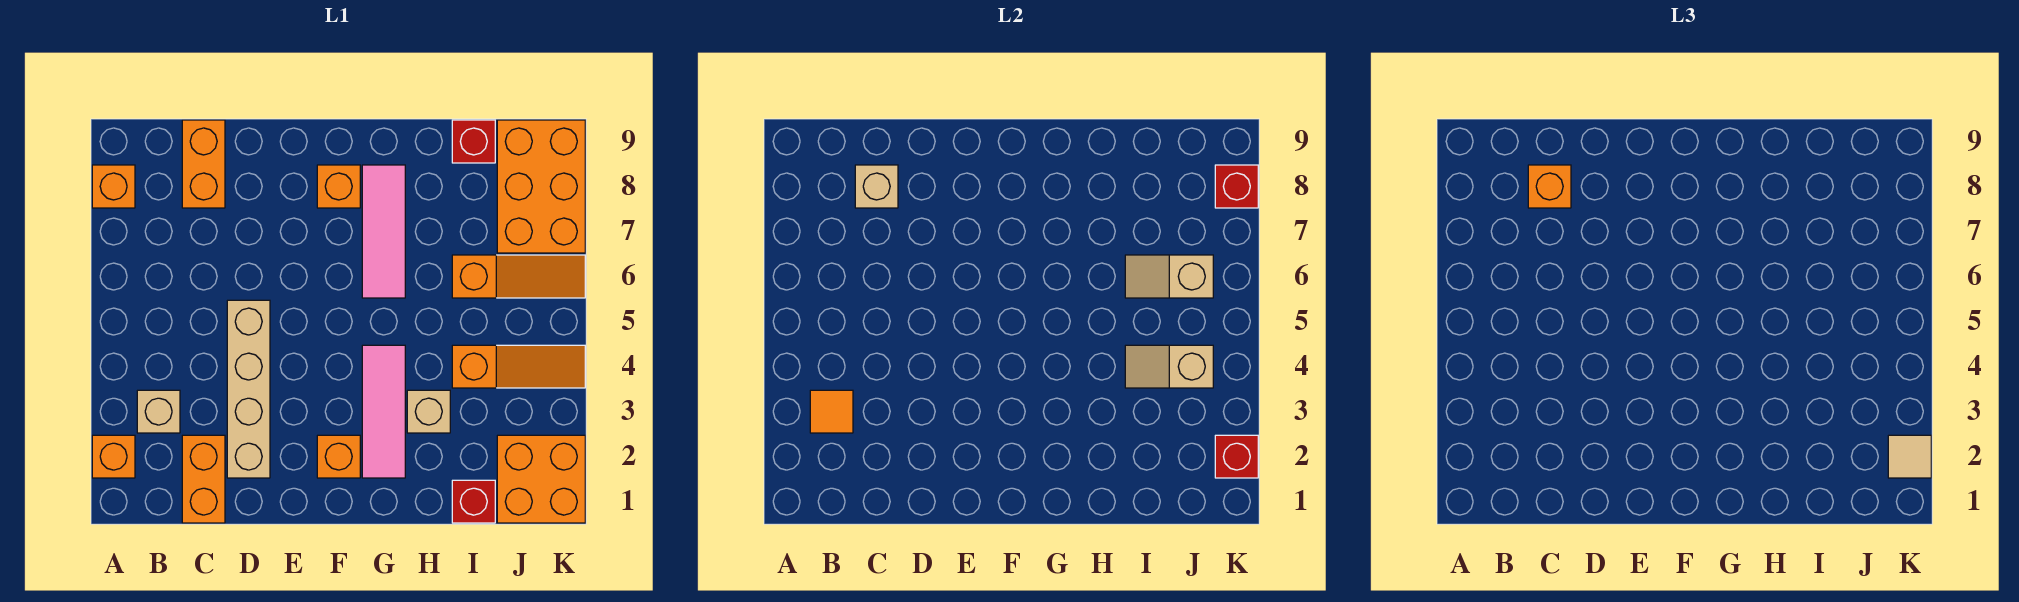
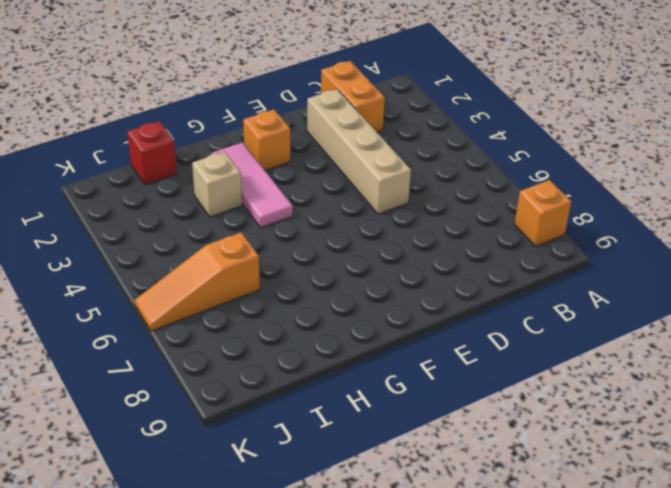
none -> orange brick A2 level 1
none -> tan brick B3 level 1
none -> orange brick C8:C9 level 1

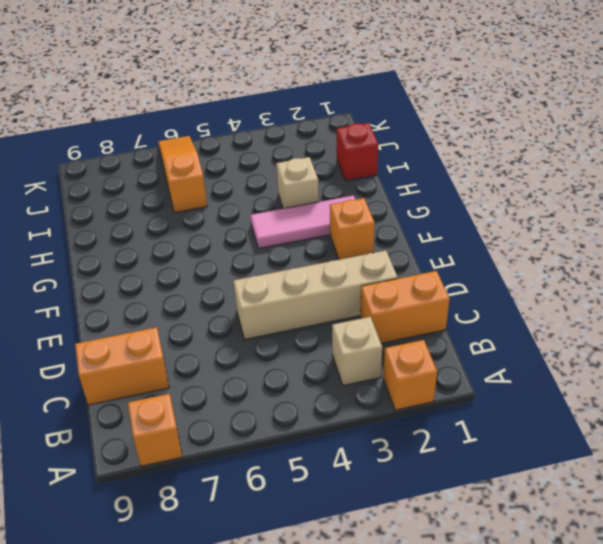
none -> orange brick F8 level 1
none -> pink tile G6:G8 level 1
none -> orange slope I4:K4 level 1 top I

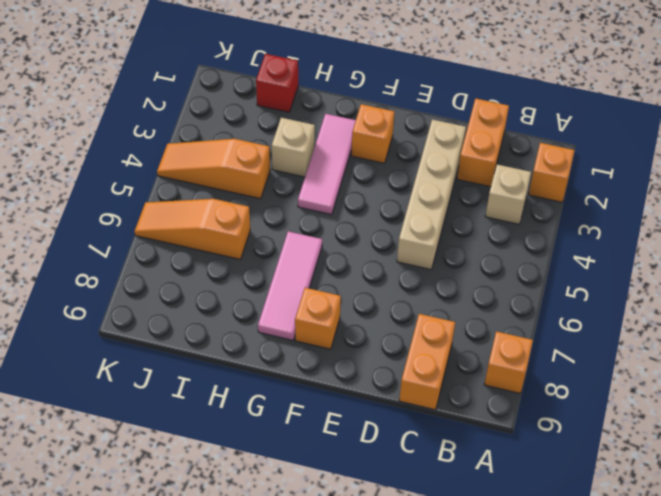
none -> red brick I9 level 1
none -> orange brick J1:K2 level 1
none -> orange brick J7:K9 level 1

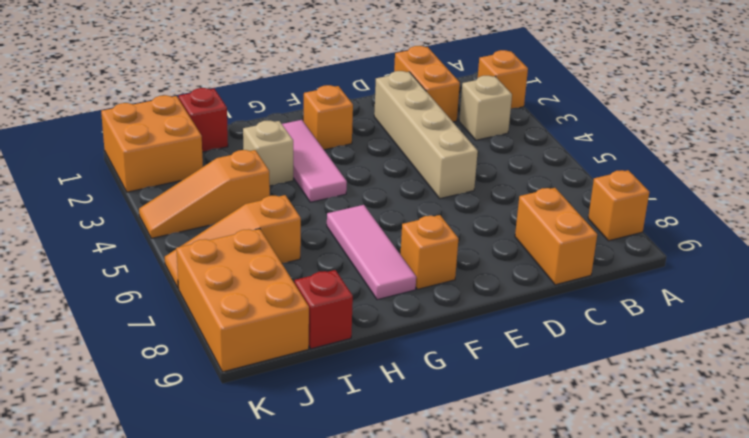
none -> orange tile B3 level 2
none -> tan brick C8 level 2
none -> tan slope I4:J4 level 2 top J

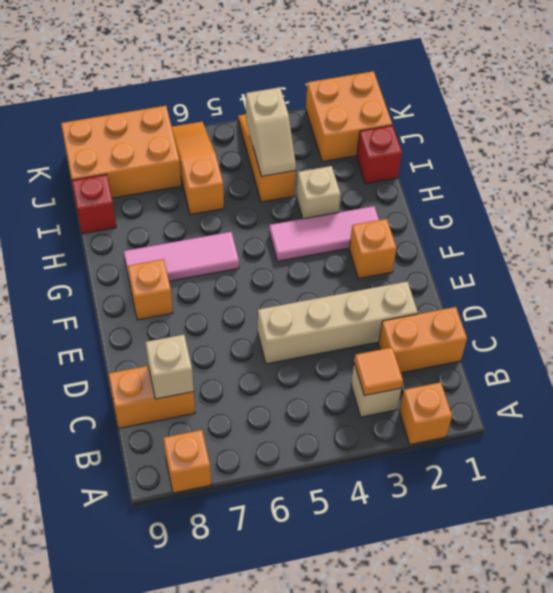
none -> tan slope I6:J6 level 2 top J
none -> red brick K2 level 2
none -> red brick K8 level 2

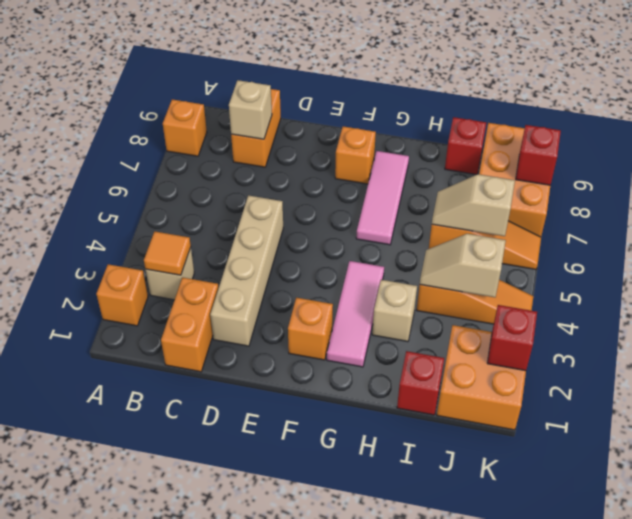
none -> orange brick C8 level 3
none -> tan tile K2 level 3

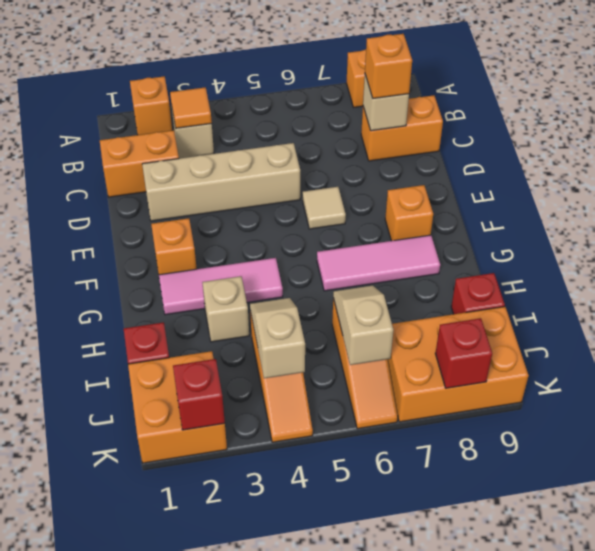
tan tile E6 level 1 -> tan tile K2 level 3

